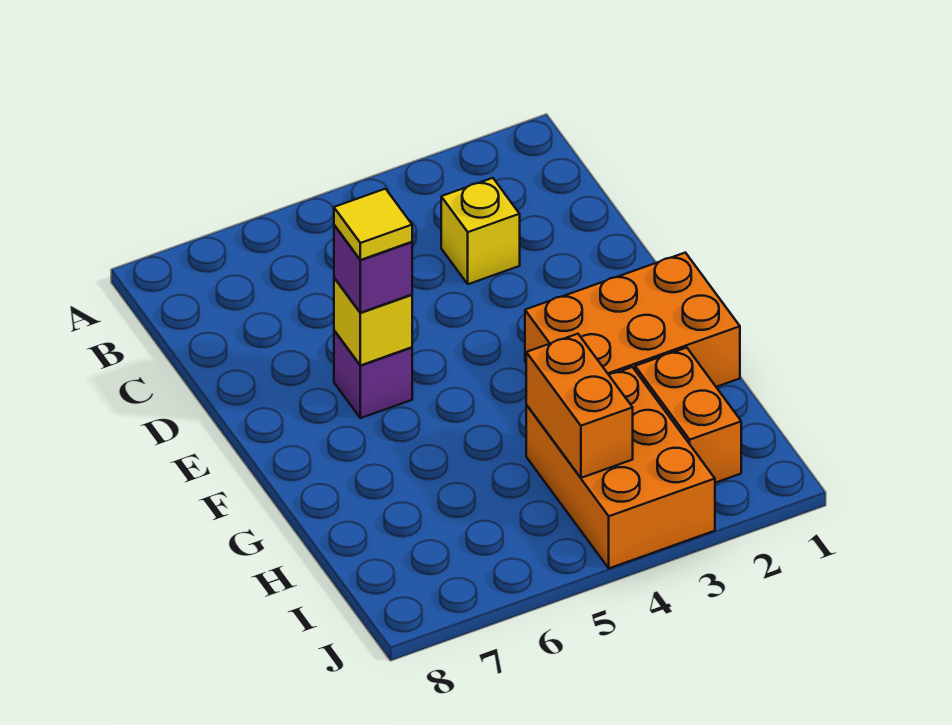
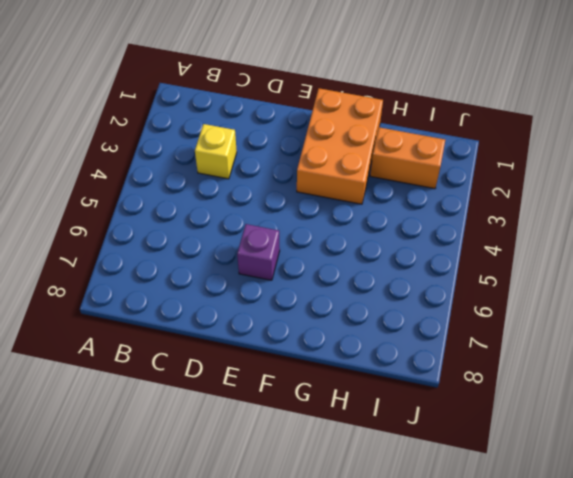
none -> orange brick H3:J4 level 1
none -> yellow brick E6 level 2

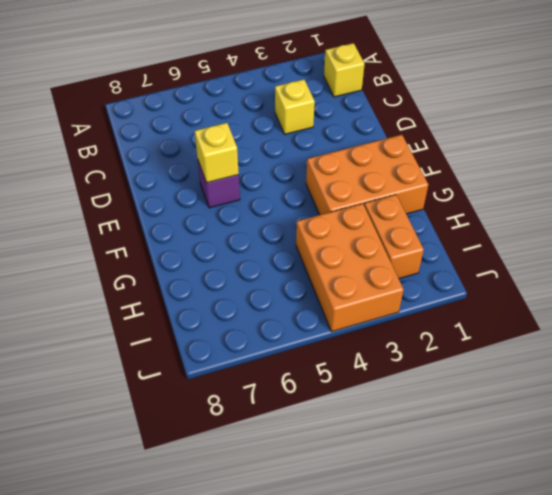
yellow brick B1 level 1 -> none
none -> orange brick H4:I4 level 2
none -> purple brick E6 level 3

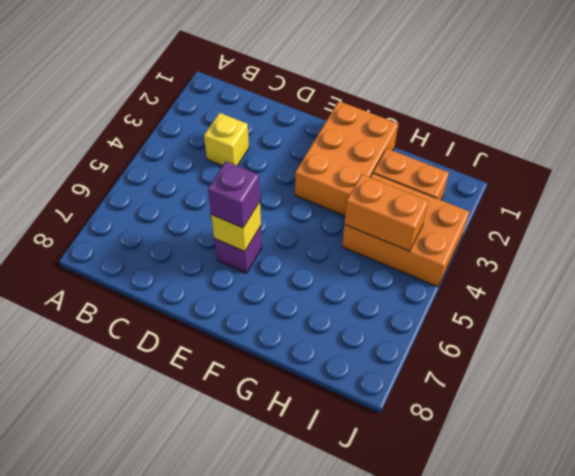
none -> yellow tile E6 level 4

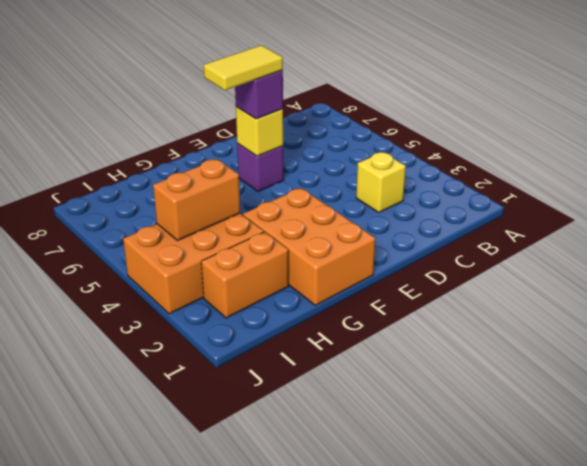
yellow tile E6:F6 level 4 -> yellow tile E6 level 4

